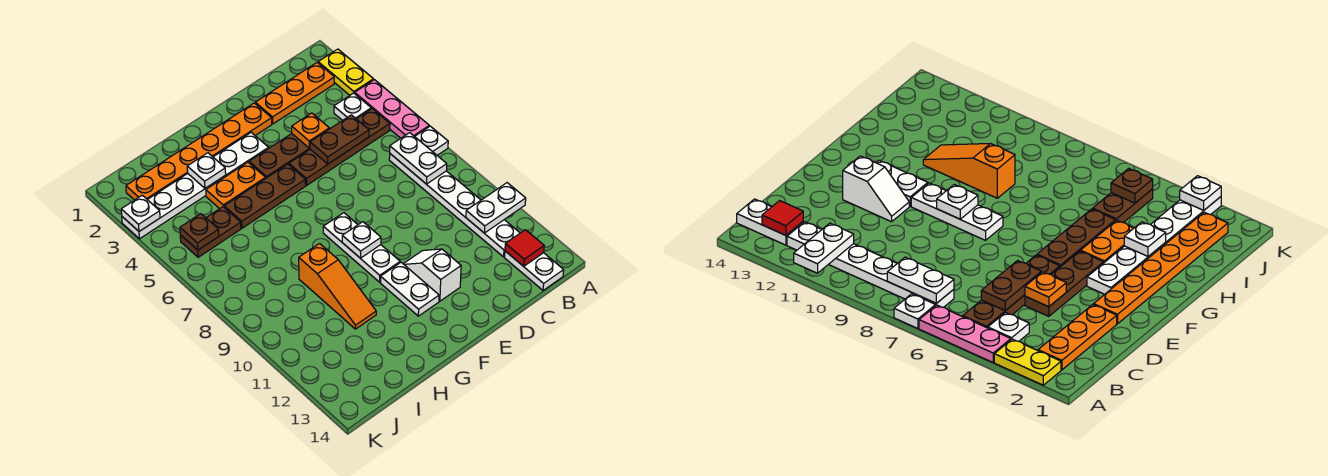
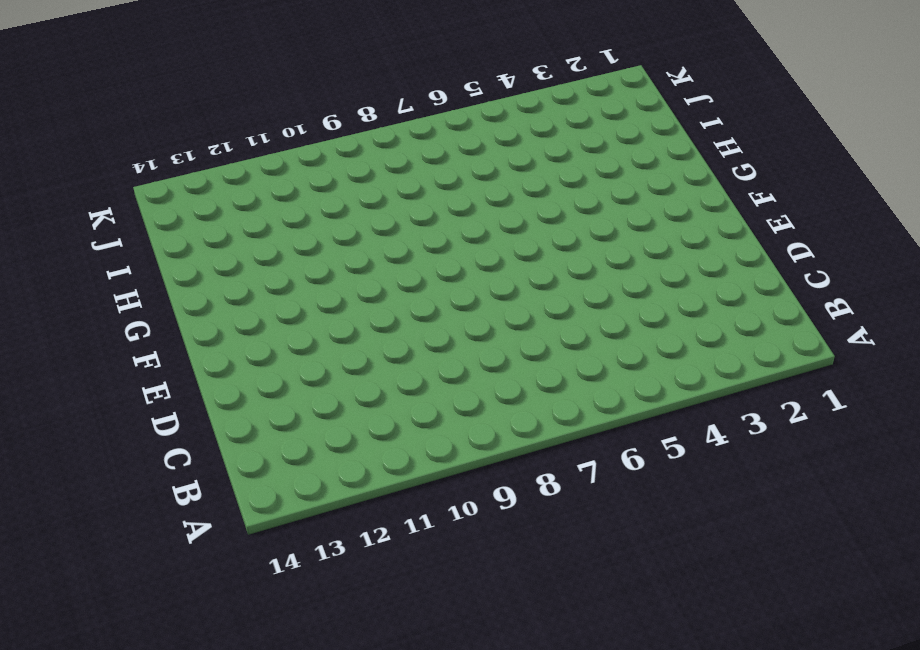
none -> yellow plate A2:A3 level 1
none -> pink plate A4:A6 level 1
none -> white plate A7 level 1

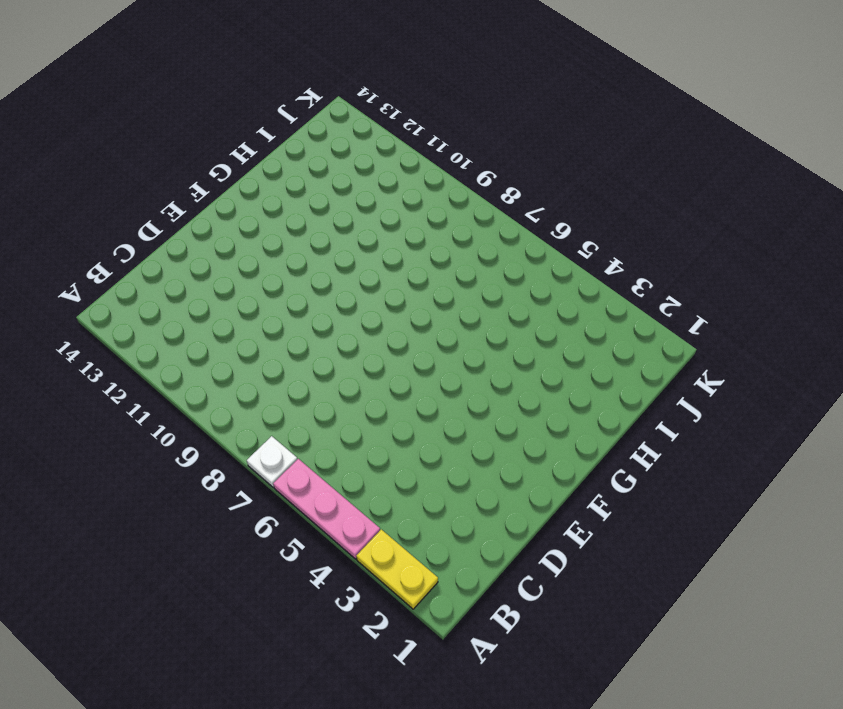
none -> orange plate B2:D2 level 1
none -> white plate B4 level 1
none -> brown plate B5:E5 level 1

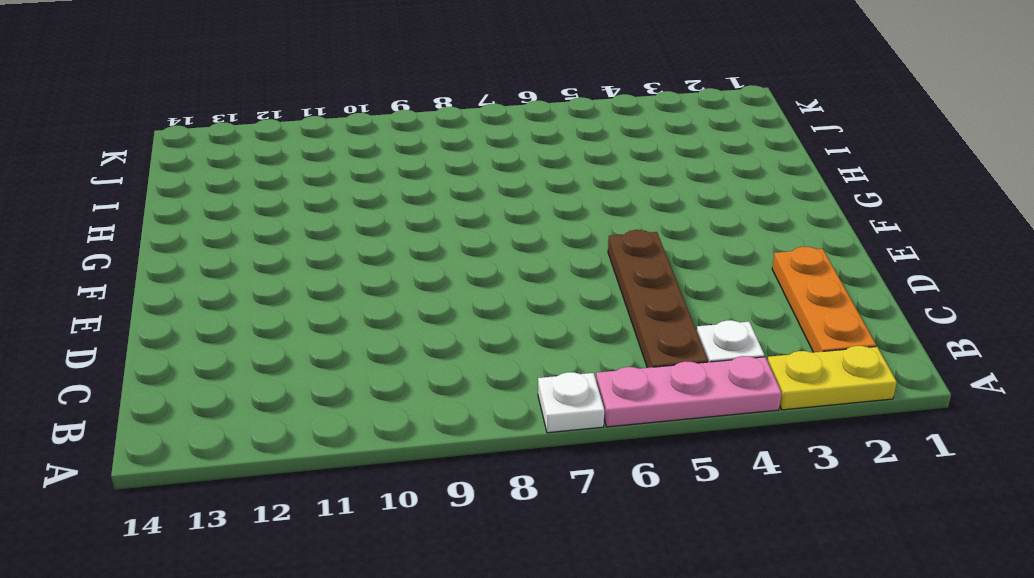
none -> white plate B7:B12 level 1
none -> white plate B13:B14 level 1
none -> brown plate D4:F4 level 1

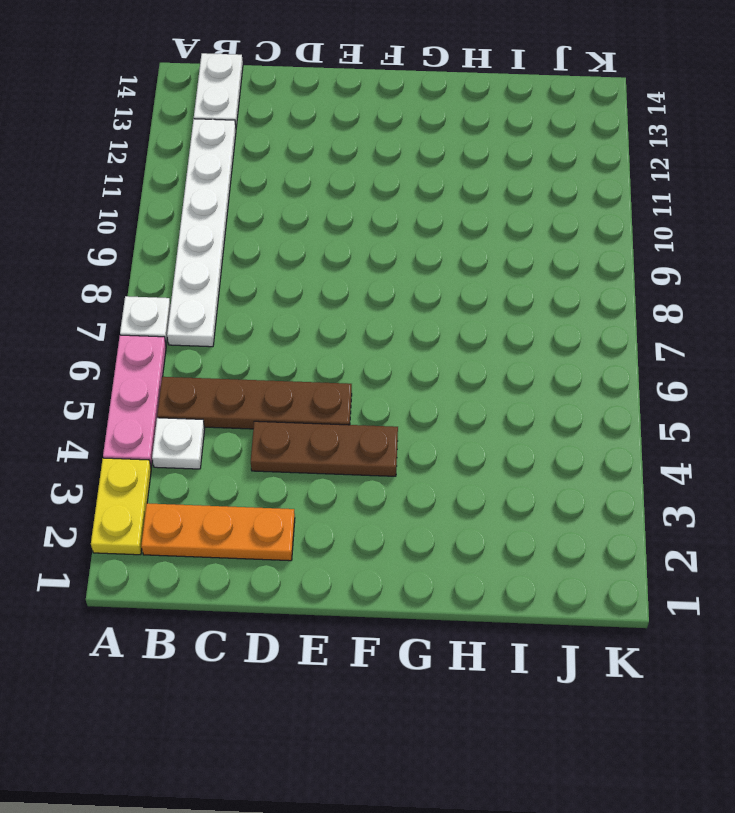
none -> orange plate E2:J2 level 1
none -> white slope E11:E12 level 1 top 12
none -> white plate F3:K3 level 1

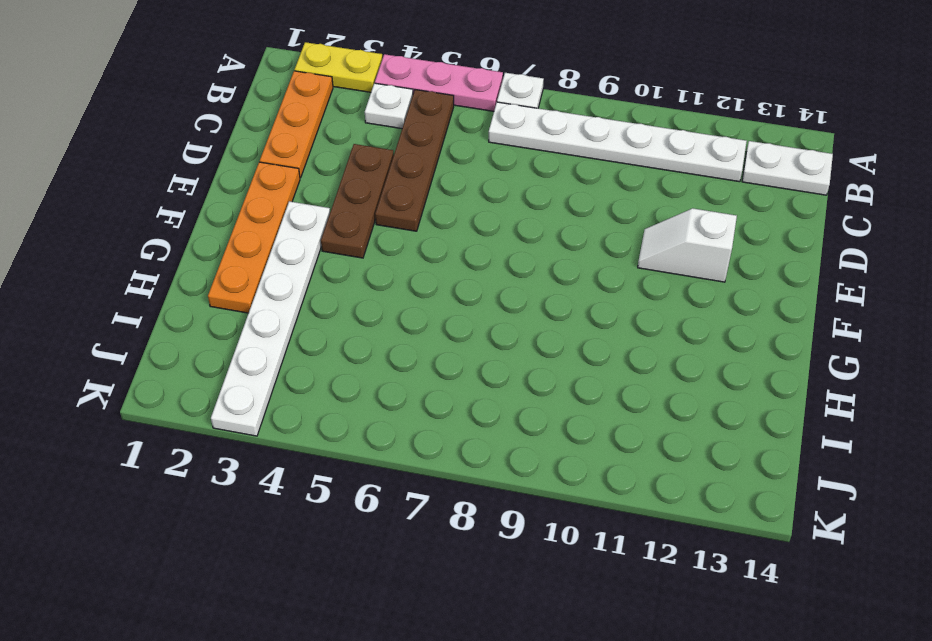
orange plate E2:H2 level 1 -> orange plate E2:J2 level 1
none -> brown plate F5:H5 level 1
none -> white plate F8:F10 level 1
none -> white plate F11:F12 level 1

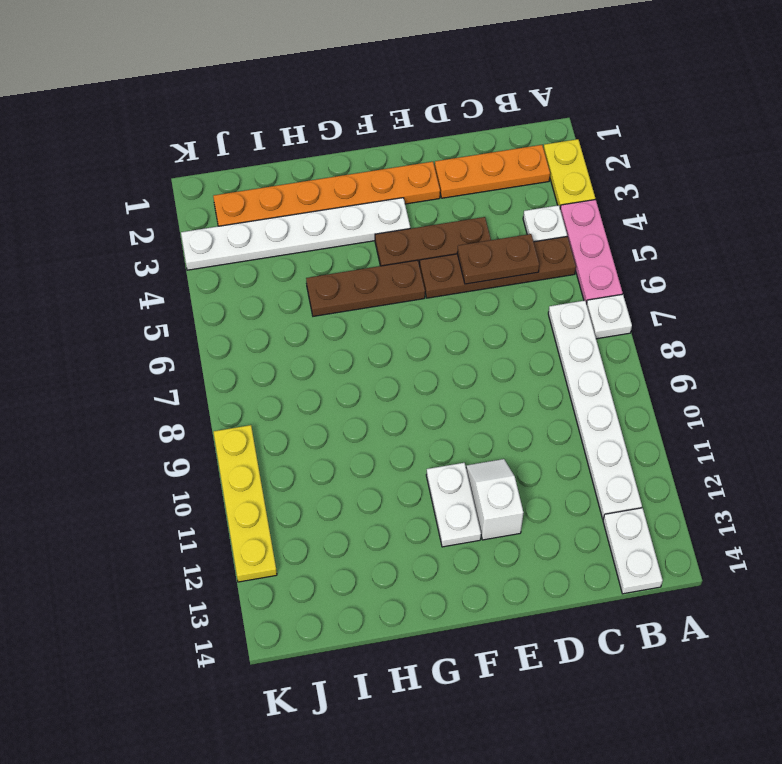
yellow plate K9:K12 level 1 -> none
none -> white plate F8:F10 level 1
none -> orange plate G4:H4 level 1
none -> orange slope H9:H11 level 1 top 9

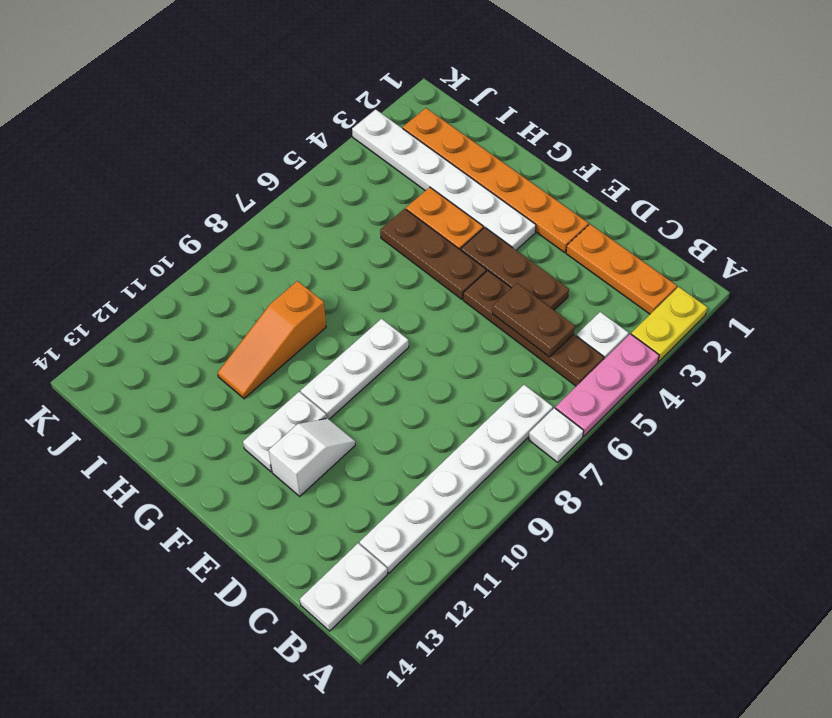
none -> brown plate I5:J5 level 1
none -> white plate A11:B11 level 2
none -> white plate B7:B8 level 2

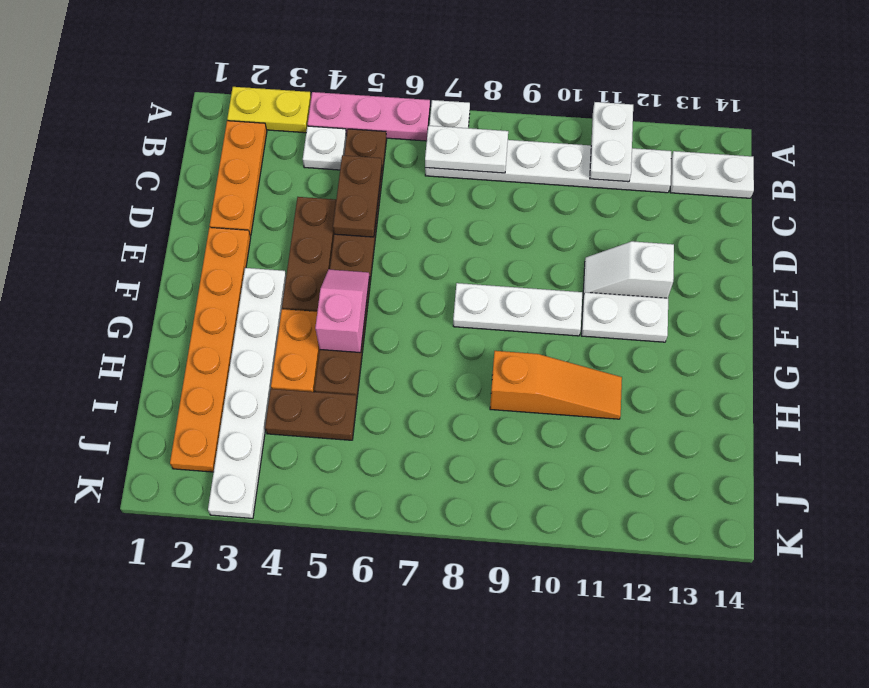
pink slope F5:G5 level 2 top G -> none
brown plate I4:I5 level 1 -> brown plate I5:J5 level 1
none -> red tile B13 level 2
none -> orange plate D4 level 2
none -> white plate F9 level 2

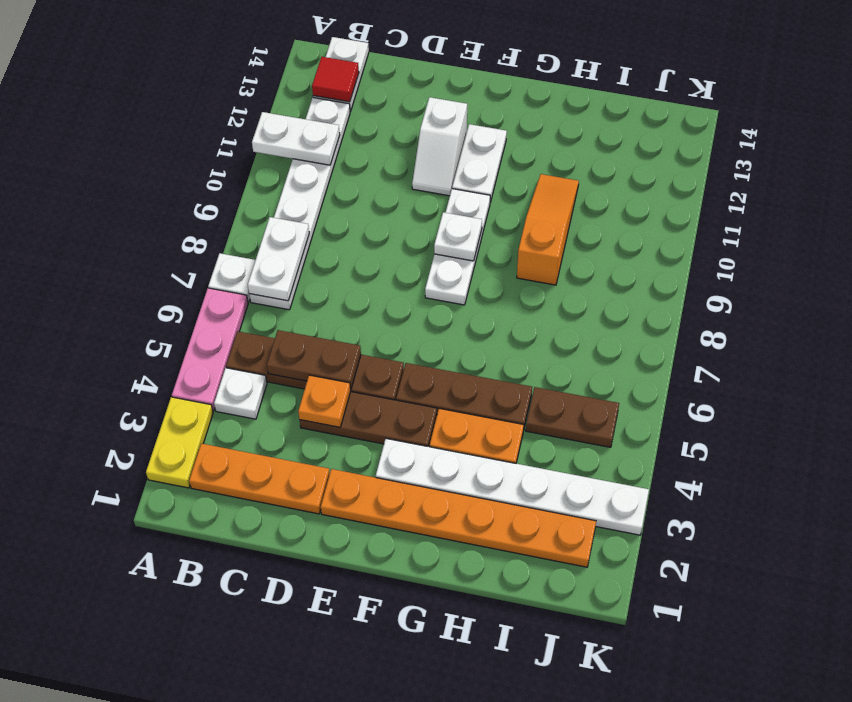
none -> white plate H3 level 2
none -> brown plate J5 level 2
none -> white plate K3 level 2

